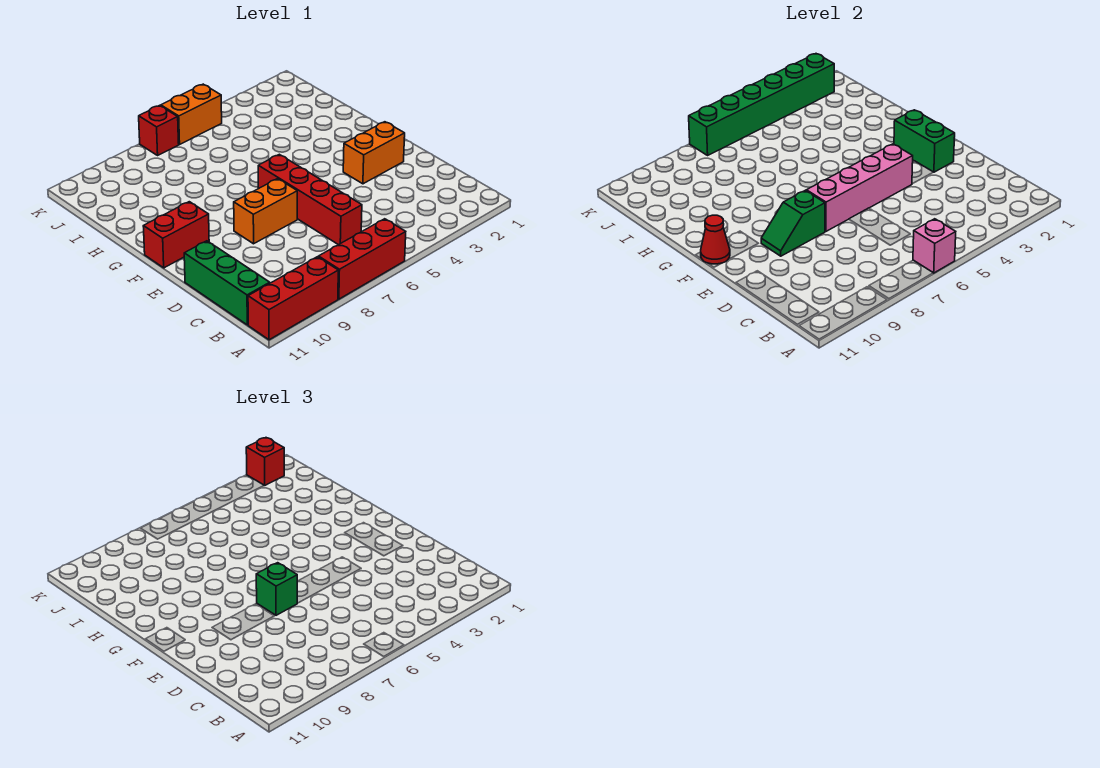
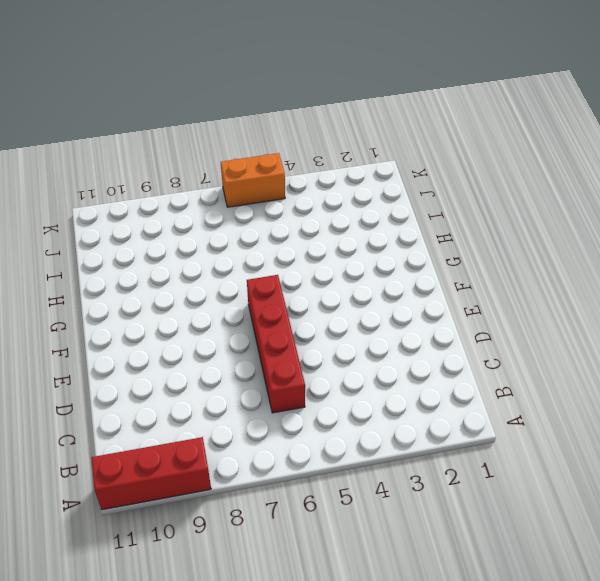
none -> red brick A6:A8 level 1
none -> green brick B11:D11 level 1
none -> orange brick E2:E3 level 1

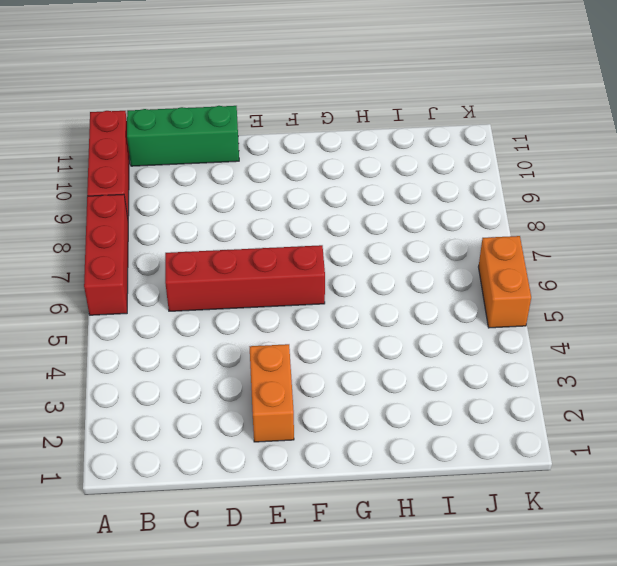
none -> orange brick E7:E8 level 1
none -> red brick F10:F11 level 1
none -> red brick K7 level 1

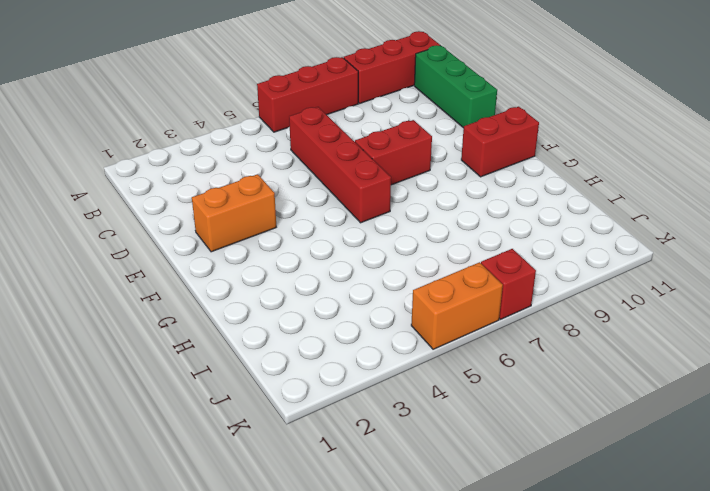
red brick E7:E8 level 1 -> orange brick E7:E8 level 1
none -> pink brick A6 level 2
none -> green brick E2:F2 level 2
none -> pink brick E4:E7 level 2

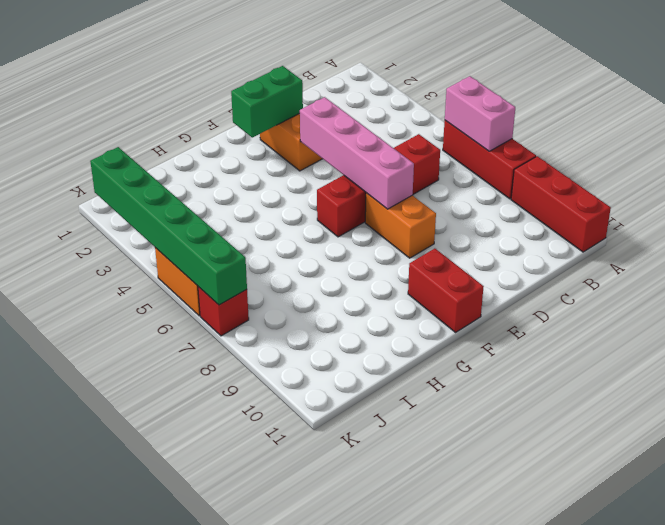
pink brick A6:A7 level 2 -> pink brick A6 level 2
none -> green brick B11:D11 level 1
none -> green slope E8:E9 level 2 top 8
none -> red cone F11 level 2

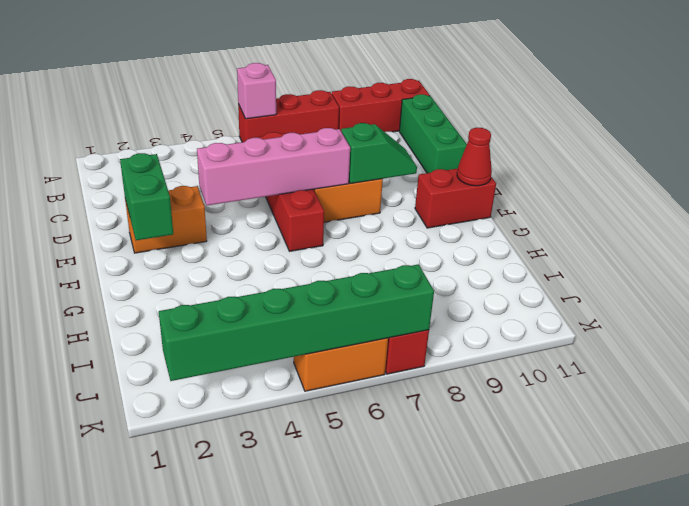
none -> green brick E7 level 3
none -> red brick K2 level 3

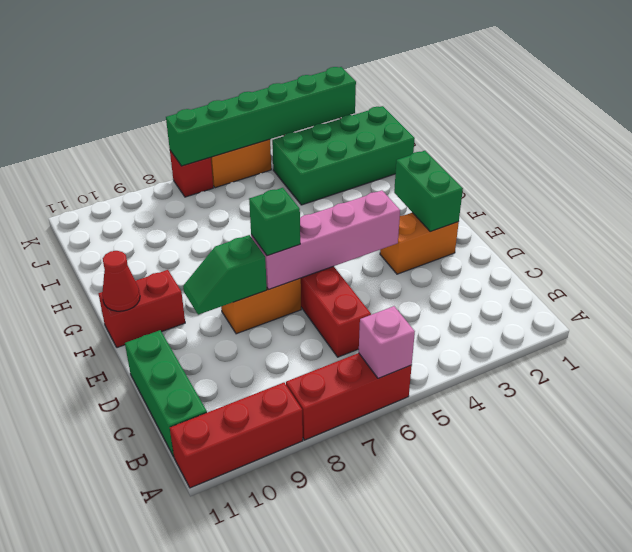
green brick I1:J4 level 1 -> none
none -> red brick K2 level 3

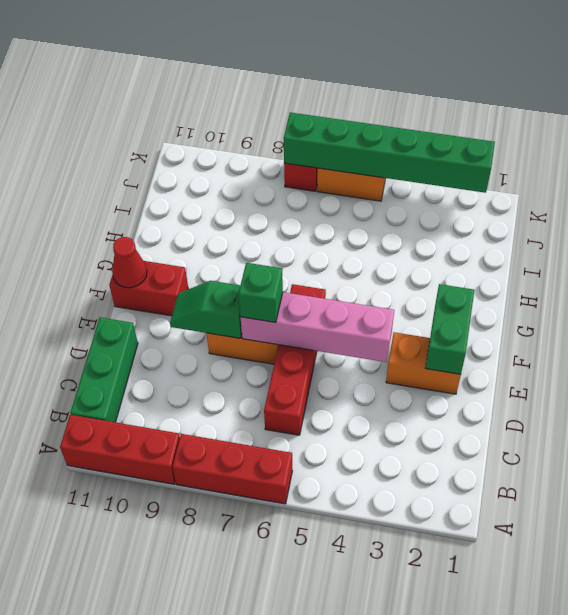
none -> pink brick A6 level 2
none -> red brick K2 level 3

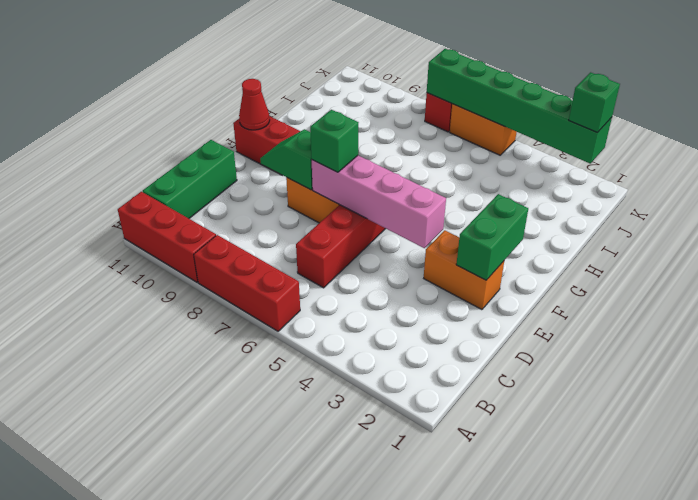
green brick K2 level 3 -> red brick K2 level 3
none -> pink brick A6 level 2

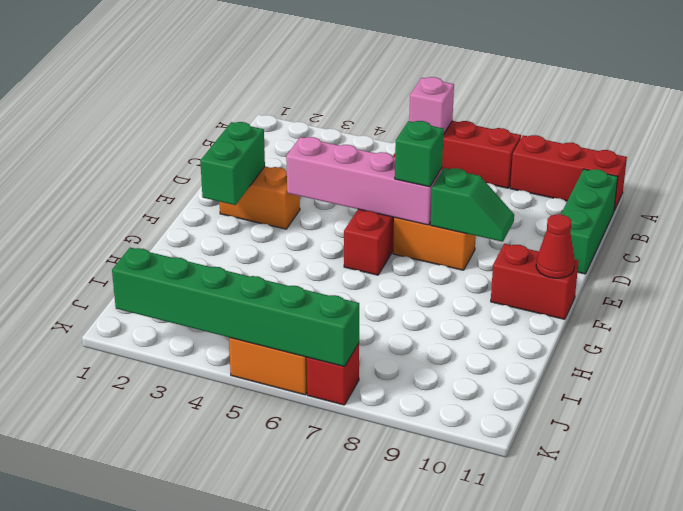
none -> red brick K2 level 3

